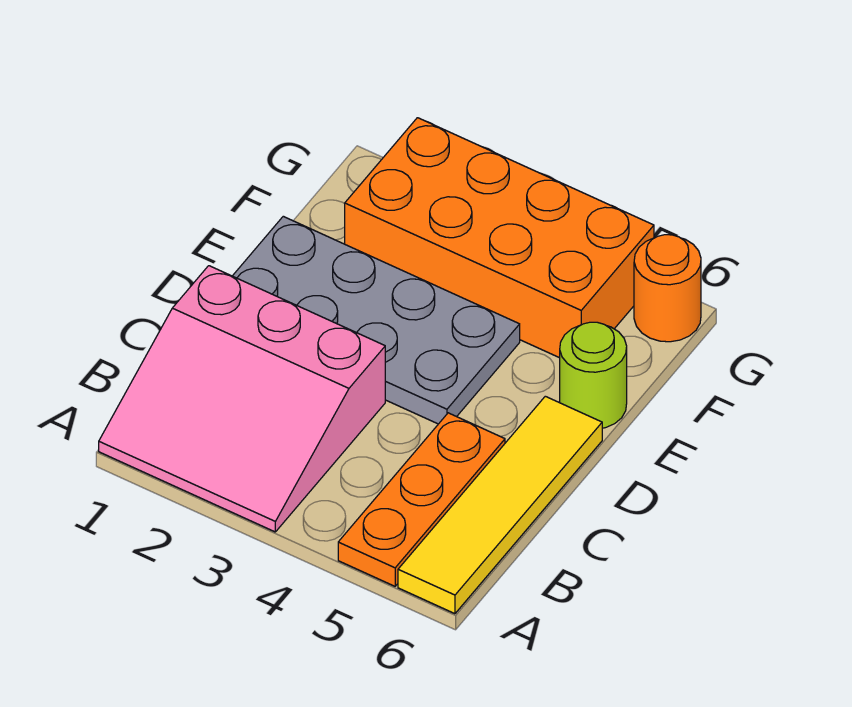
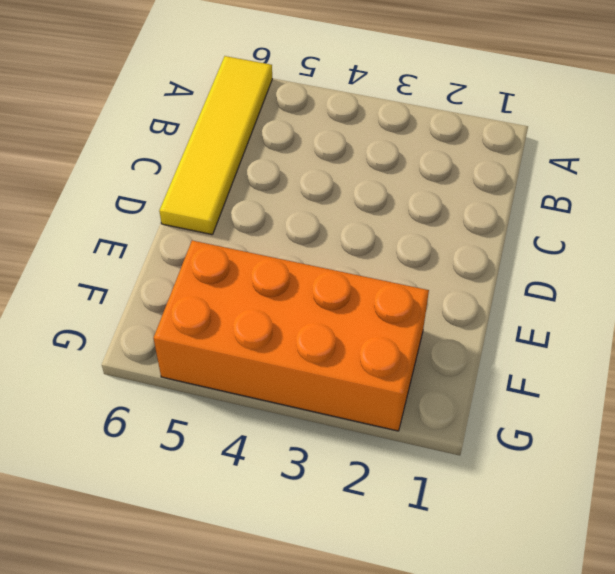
none -> pink slope A1:C3 level 1 top C
none -> orange plate A5:C5 level 1

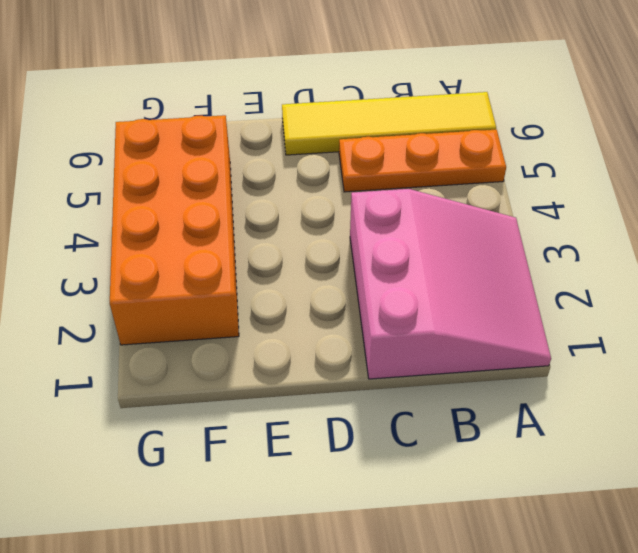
none -> grey plate D1:E4 level 1
none -> lime round brick E6 level 1

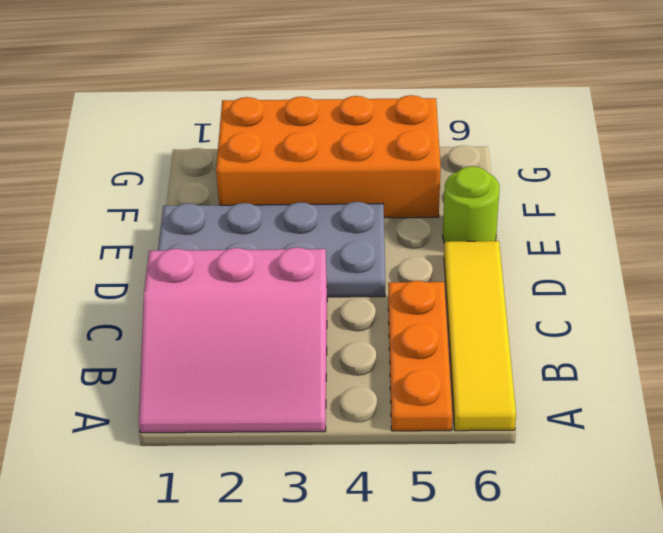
none -> orange round brick G6 level 1

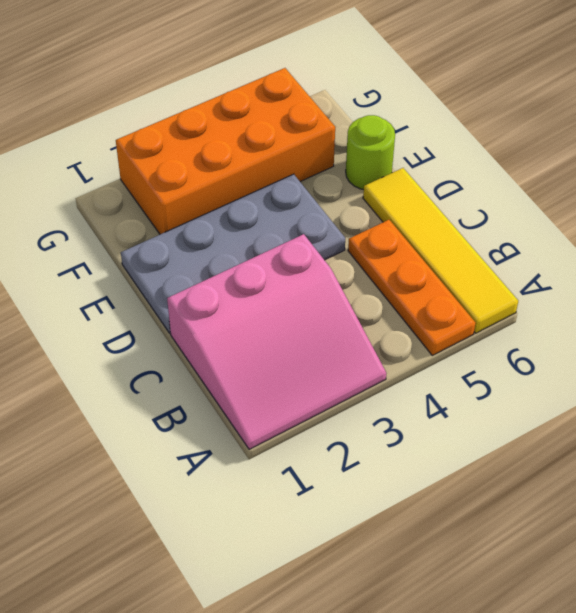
none -> orange round brick G6 level 1

